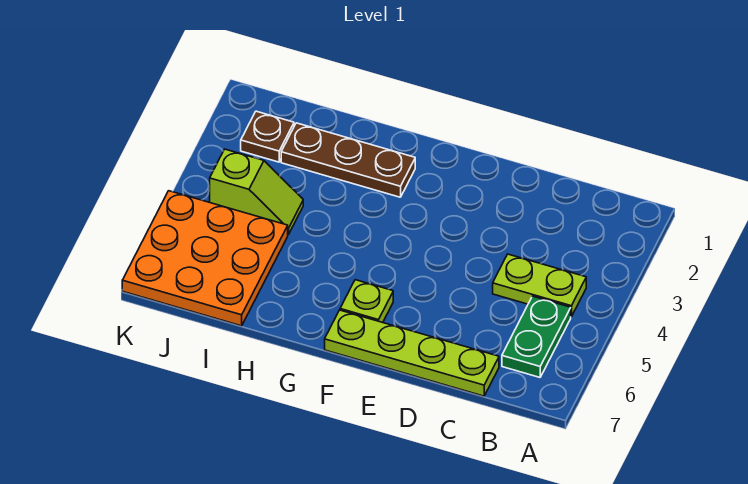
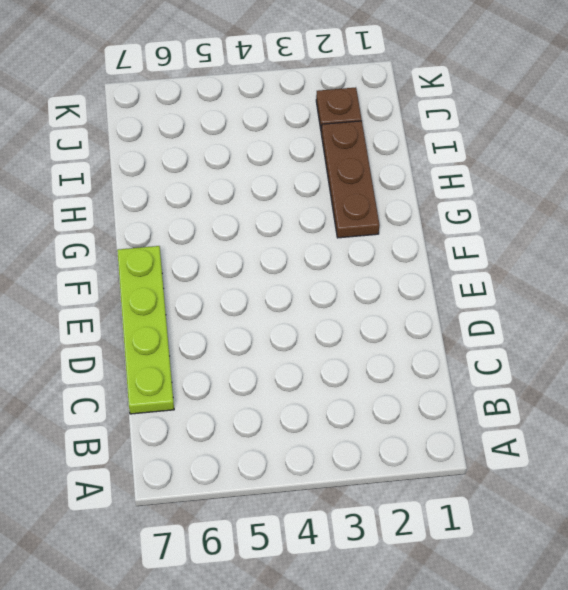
none -> lime plate B4:C4 level 1
none -> green plate B5:B6 level 1

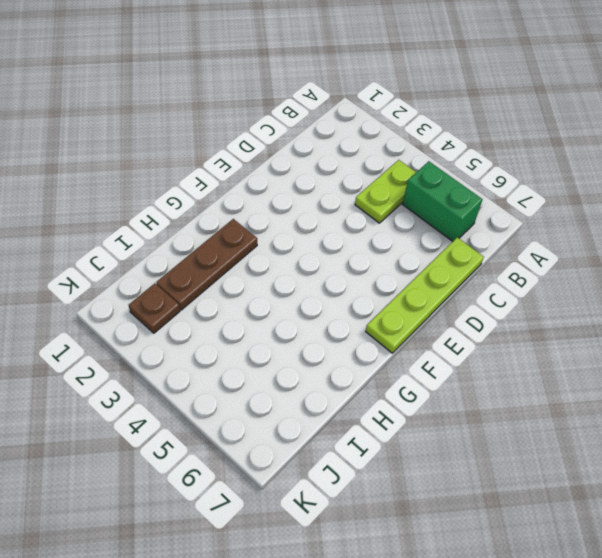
green brick B5:B6 level 1 -> green plate B5:B6 level 1
none -> lime plate F6 level 1
none -> lime slope I4:J4 level 1 top J

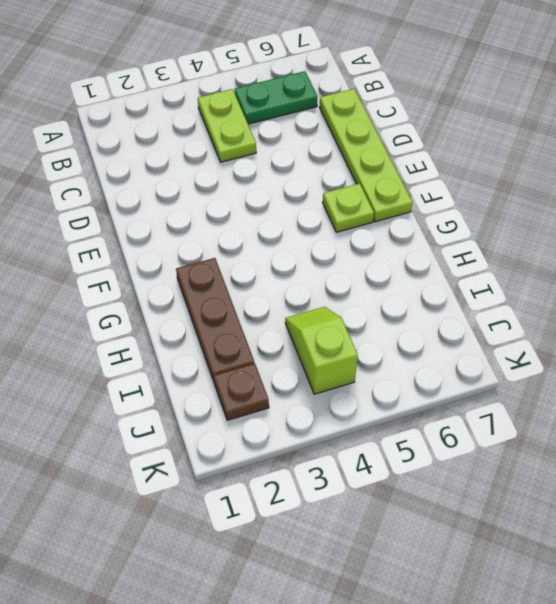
none -> orange plate I5:K7 level 1

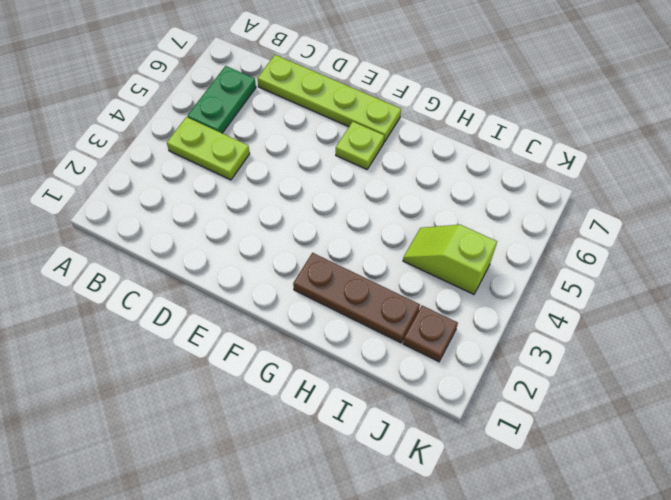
none -> orange plate I5:K7 level 1

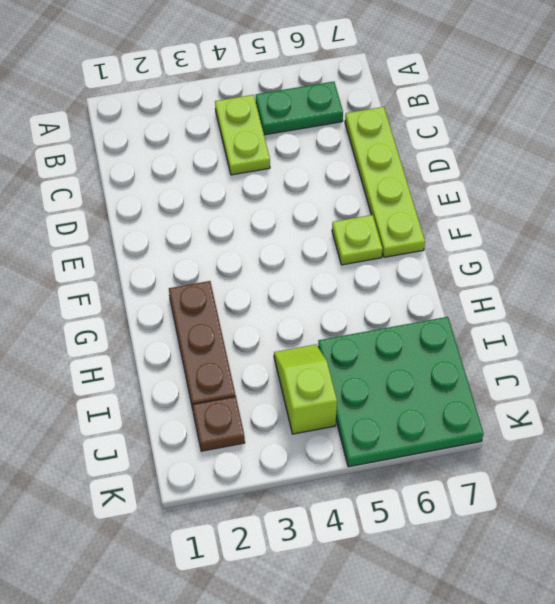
green plate I5:K7 level 1 -> orange plate I5:K7 level 1

